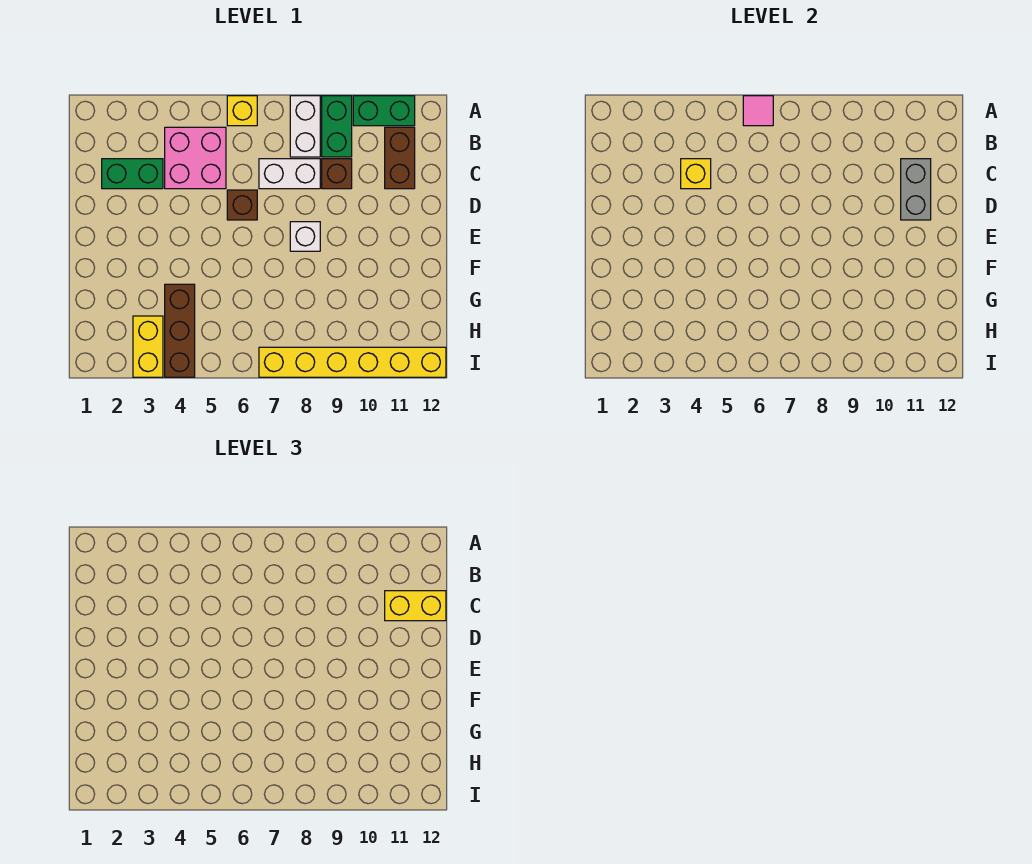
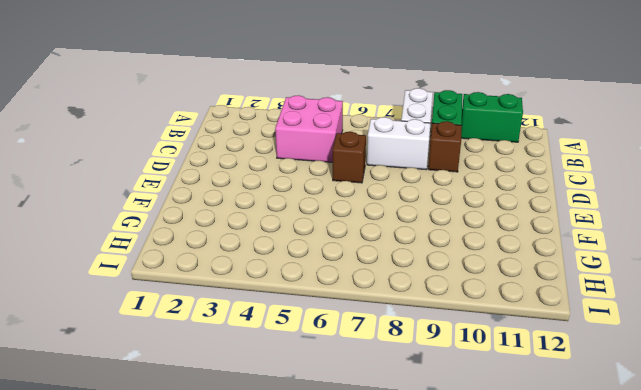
none -> yellow brick A6 level 1
none -> brown brick B11:C11 level 1
none -> green brick C2:C3 level 1

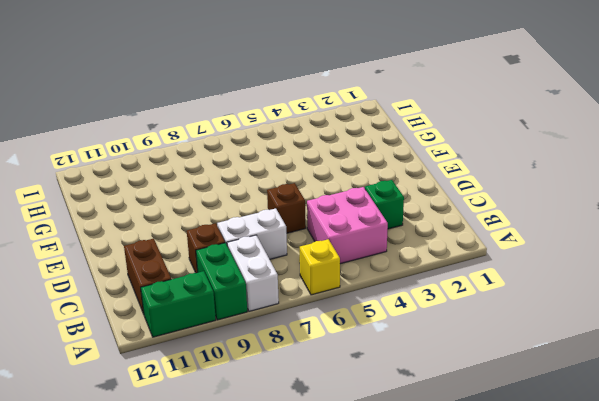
green brick C3 level 1 -> green brick C2:C3 level 1
none -> white brick E8 level 1
none -> brown brick G4:I4 level 1
none -> yellow brick H3:I3 level 1

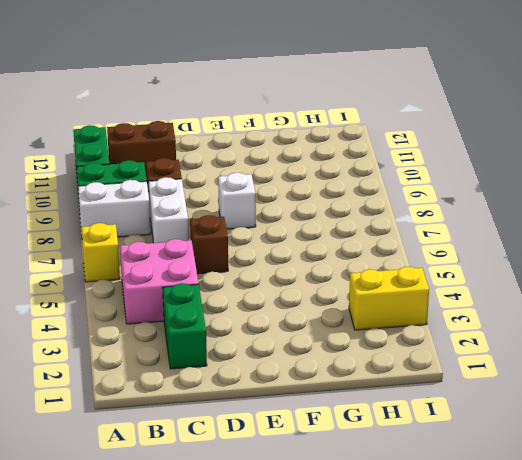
none -> brown brick G4:I4 level 1
none -> yellow brick I7:I12 level 1
none -> pink tile A6 level 2

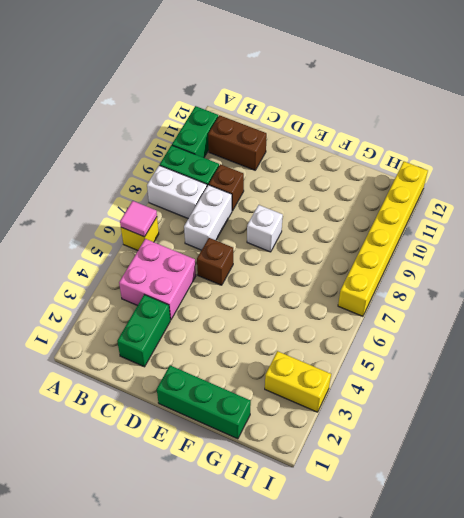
green brick E1:G1 level 1 -> none
none -> brown brick G4:I4 level 1
none -> yellow brick C4 level 2
none -> grey brick C11:D11 level 2

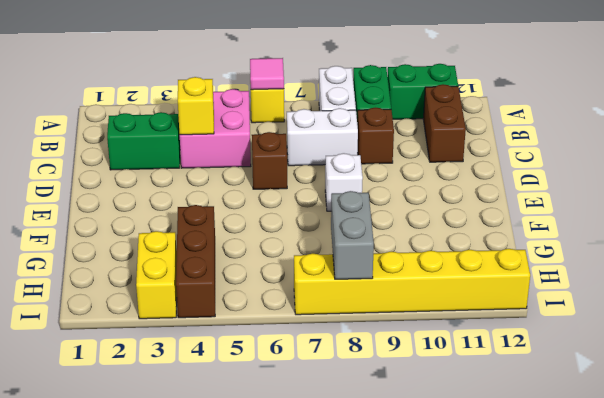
grey brick H8:I8 level 2 -> grey brick C11:D11 level 2
none -> yellow brick C11:C12 level 3

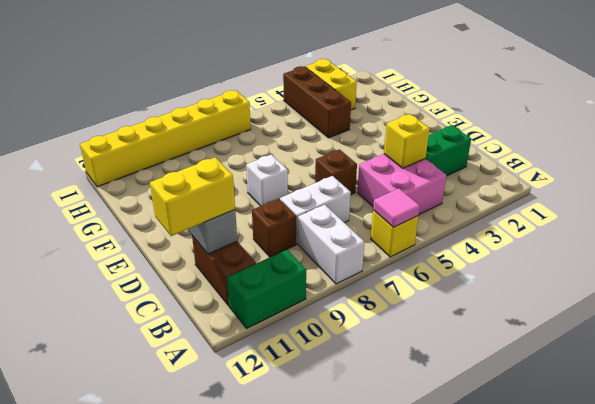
none -> green brick A9:B9 level 1

